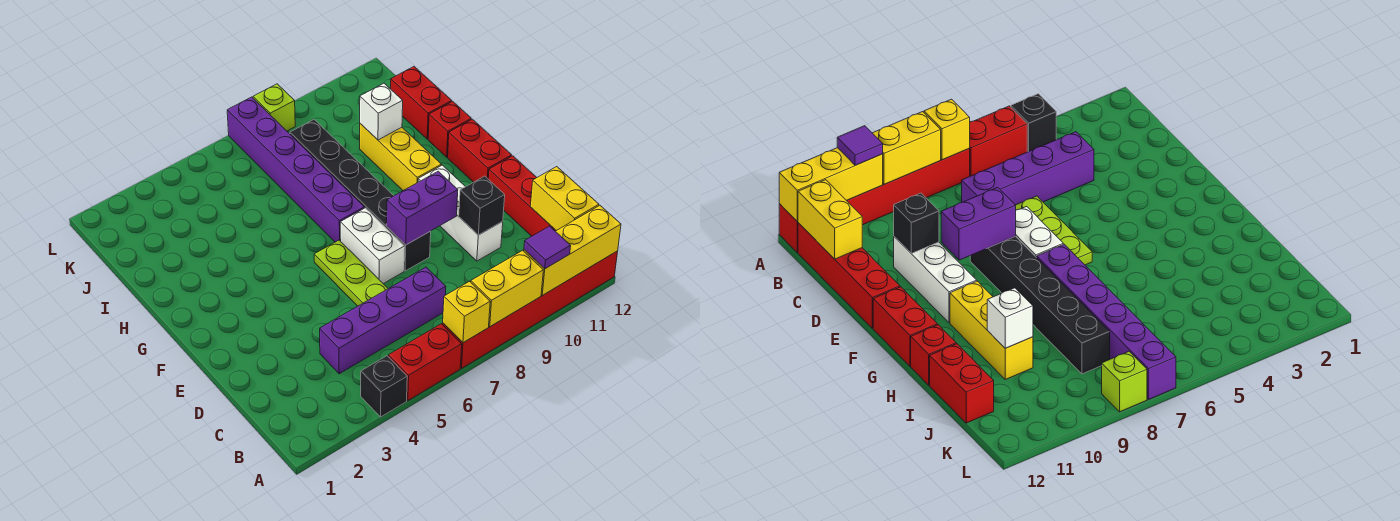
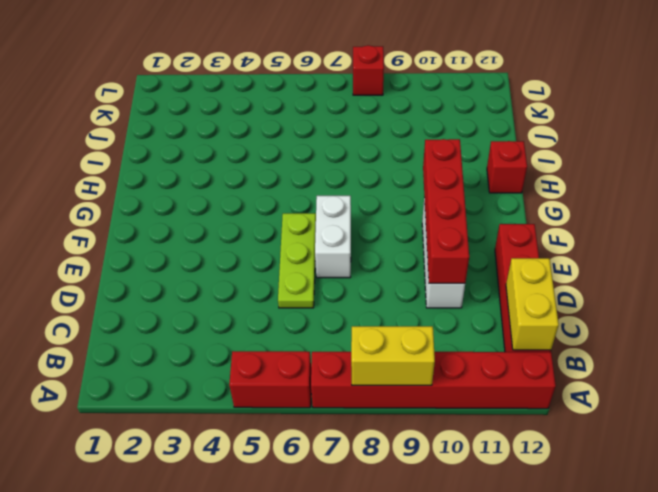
red brick D10:G10 level 2 -> black brick D10 level 2
red brick L8 level 1 -> lime brick L8 level 1
none -> black brick A4 level 1
none -> purple brick C4:C7 level 1
none -> black brick E8:J8 level 1

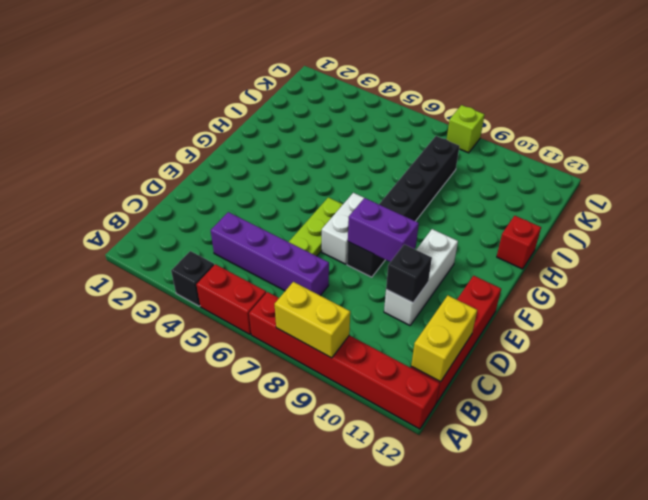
none -> red brick F12:G12 level 1
none -> purple brick G7:L7 level 1
none -> yellow brick G10:I10 level 1

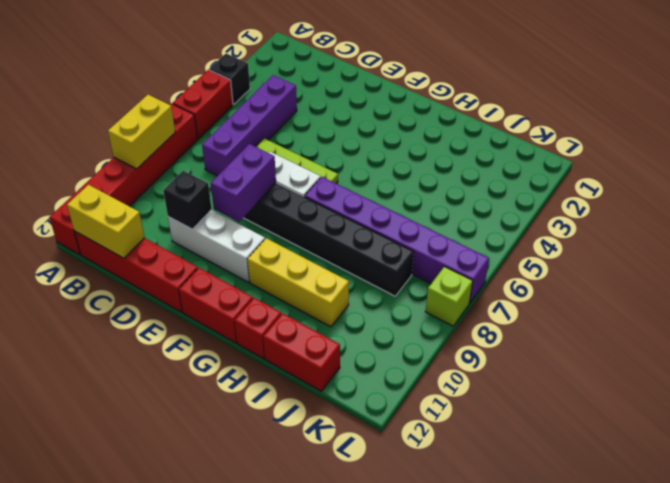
none -> yellow brick A7 level 2
none -> yellow brick A10:A12 level 2
none -> white brick I10 level 2

